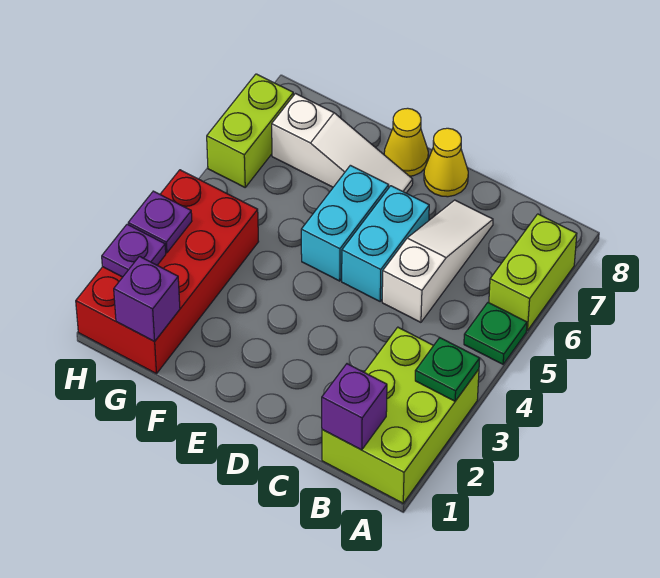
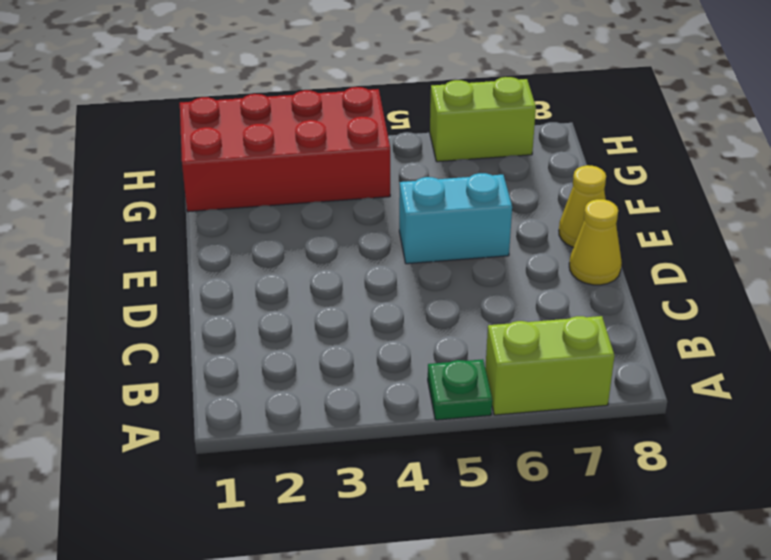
none -> lime brick A1:B3 level 1
none -> white slope C5:C7 level 1 top 5
none -> cyan brick D5:D6 level 1

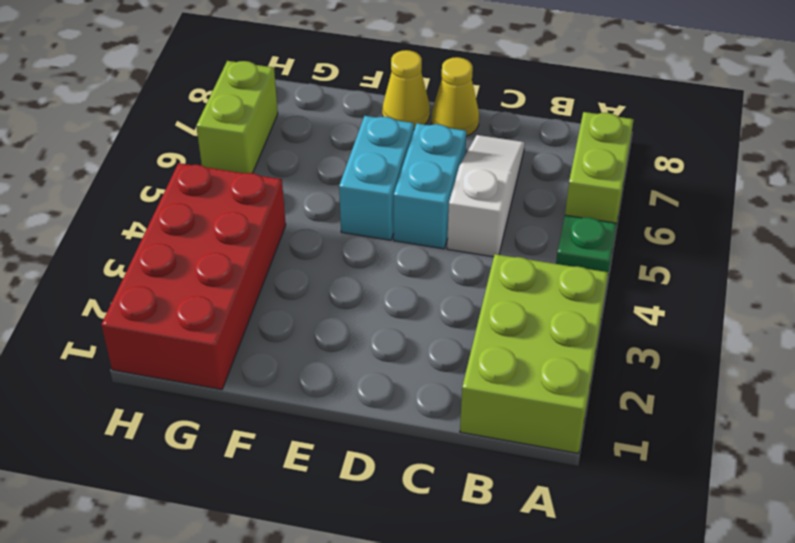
none -> white slope E7:G7 level 1 top G
none -> green plate A3 level 2
none -> purple brick B1 level 2

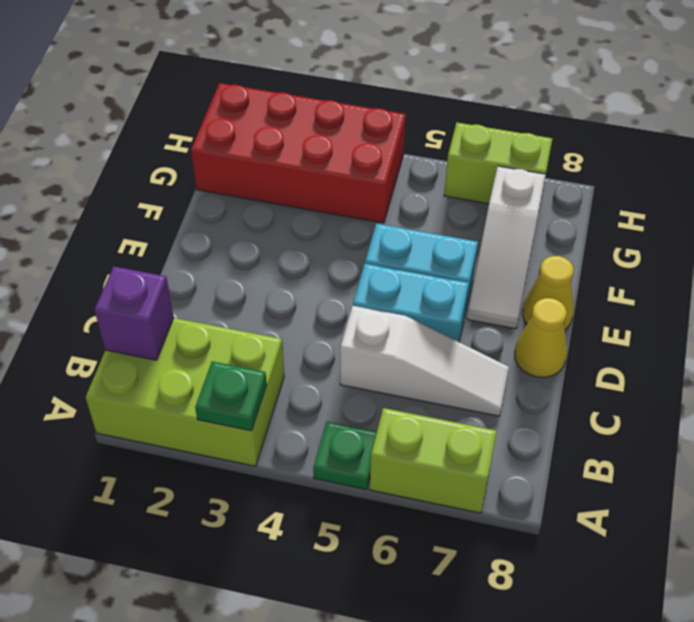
none -> purple brick G1 level 2
none -> purple plate H2 level 2
none -> purple plate H3 level 2

